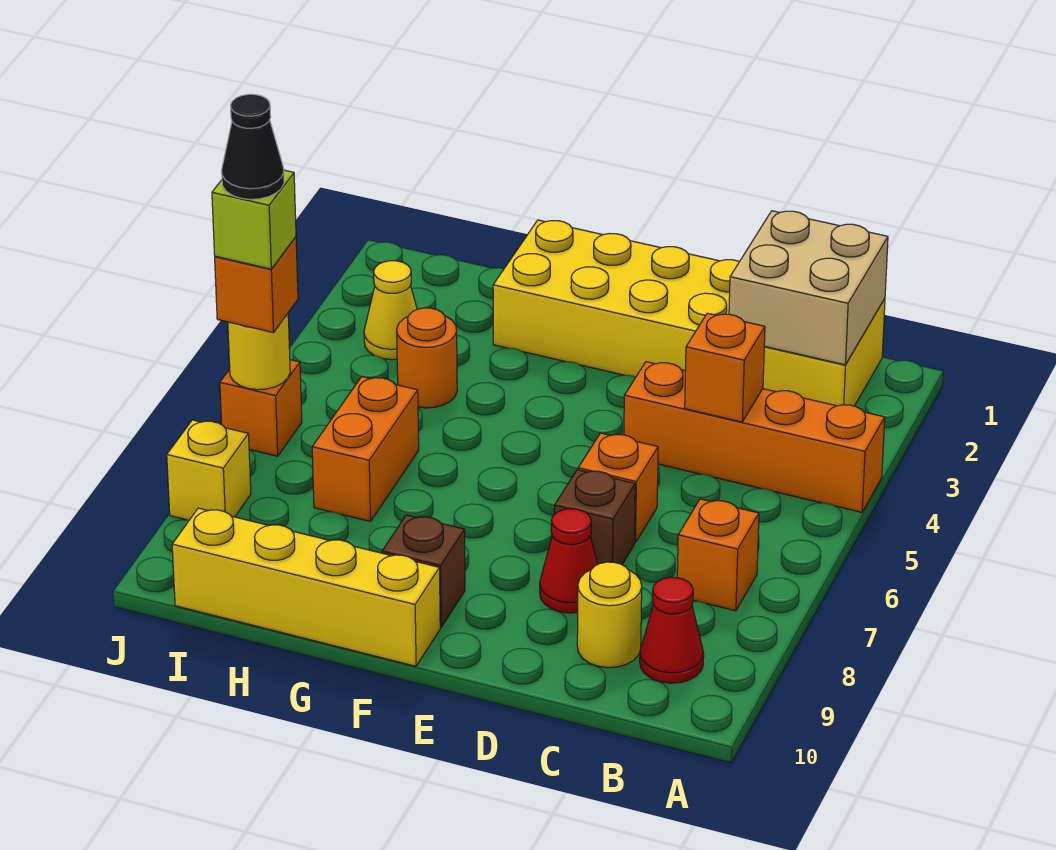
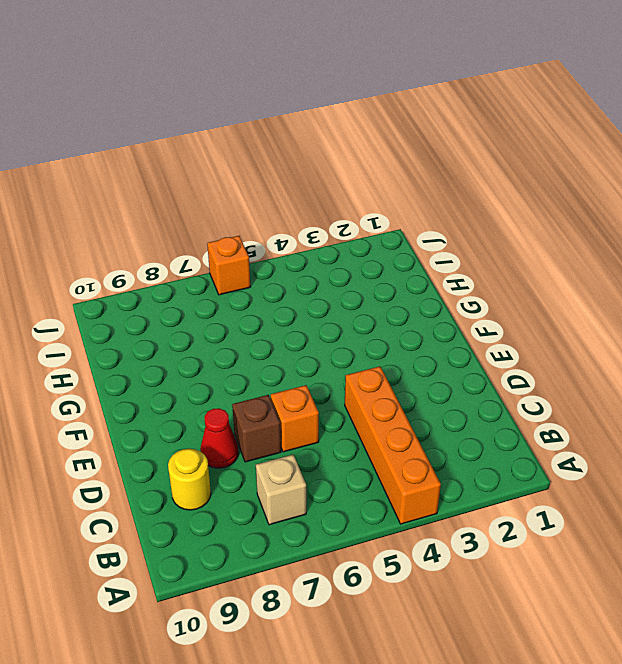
tan brick B7 level 1 -> orange brick B7 level 1
none -> yellow brick B1:G2 level 1
none -> red cone B9 level 1
none -> brown brick F9 level 1

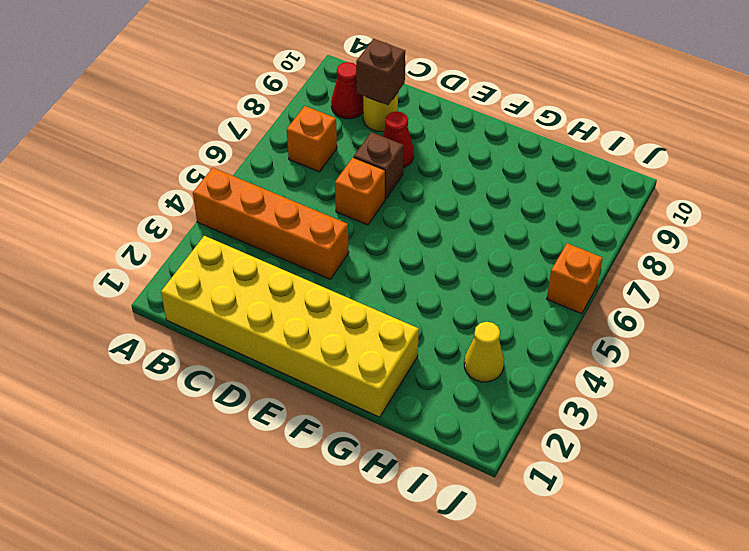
brown brick C9 level 2 -> brown brick F9 level 1
none -> yellow brick F10:I10 level 1
none -> orange round brick H4 level 1
none -> orange brick H6:H7 level 1

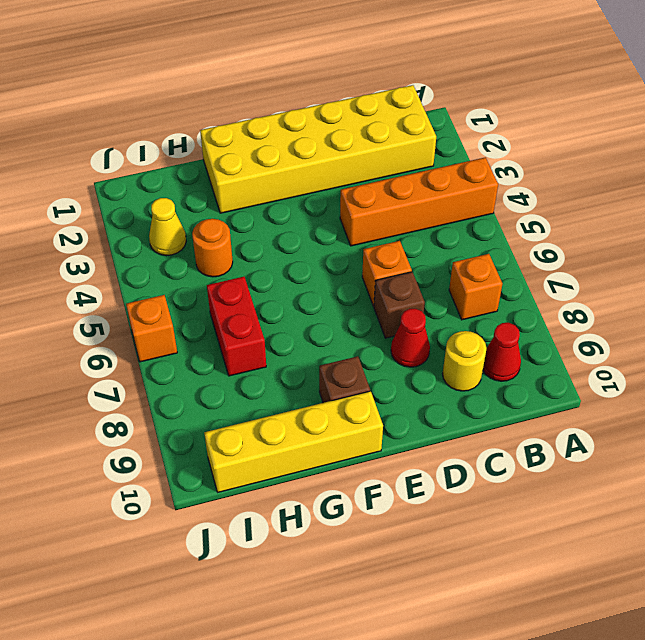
red brick H6:H7 level 1 -> orange brick H6:H7 level 1
none -> yellow brick J8 level 1
none -> tan brick B1:C2 level 2
none -> orange brick C4 level 2

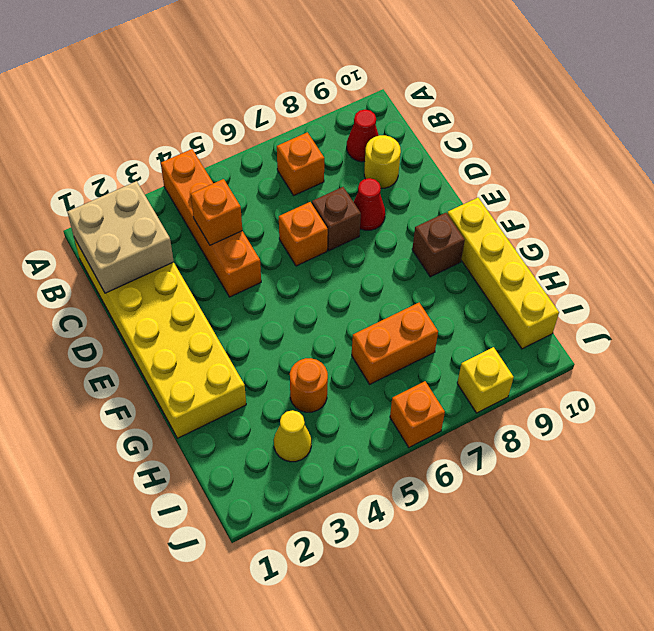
none -> yellow round brick J6 level 2
none -> orange brick J6 level 3
none -> lime brick J6 level 4

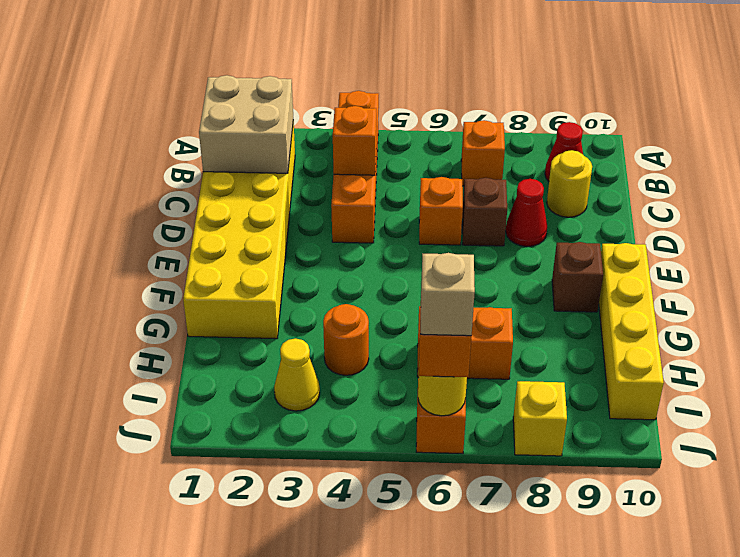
tan brick J6 level 4 -> lime brick J6 level 4
none -> black cone J6 level 5

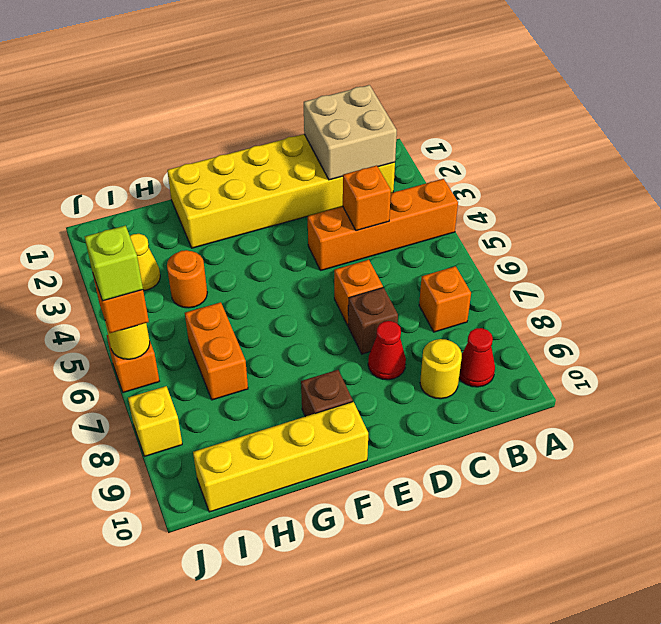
none -> black cone J6 level 5

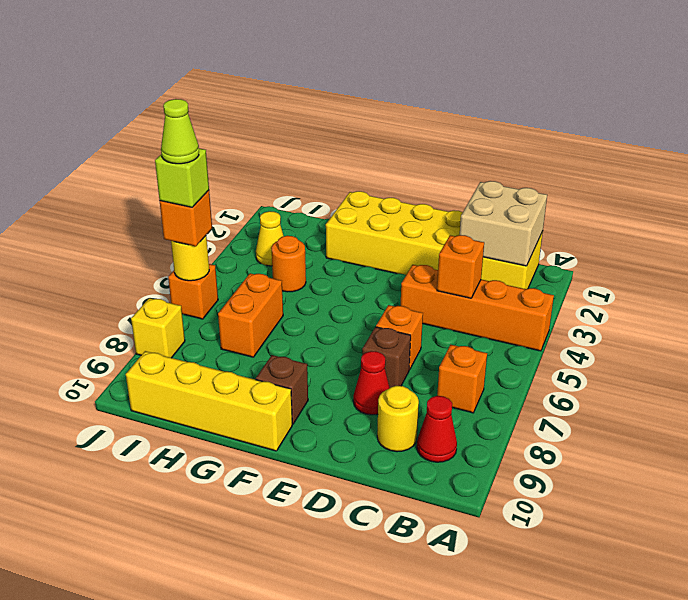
lime cone J6 level 5 -> black cone J6 level 5

